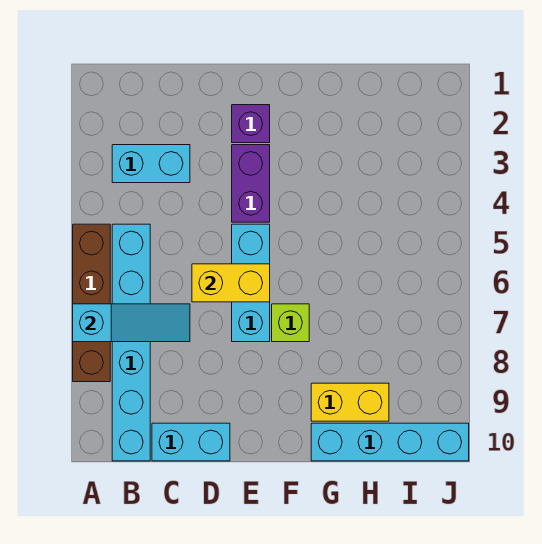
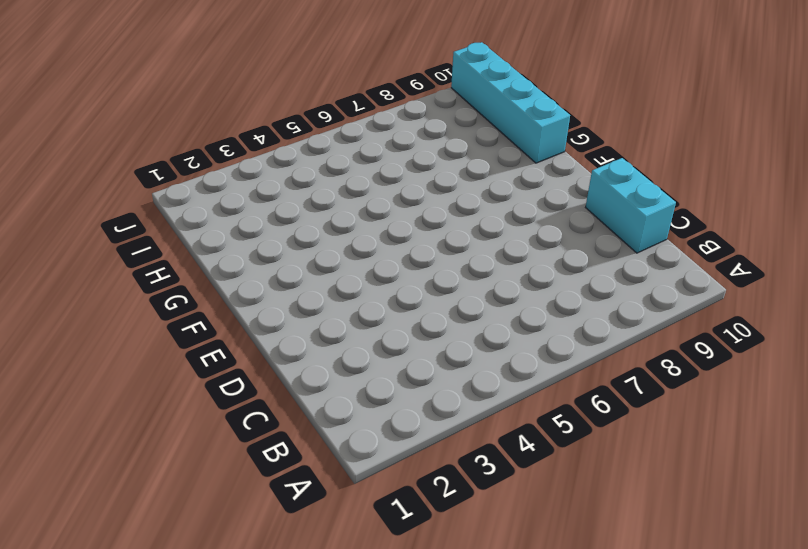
none -> brown brick A5:A8 level 1
none -> cyan brick B3:C3 level 1
none -> cyan brick B5:B10 level 1

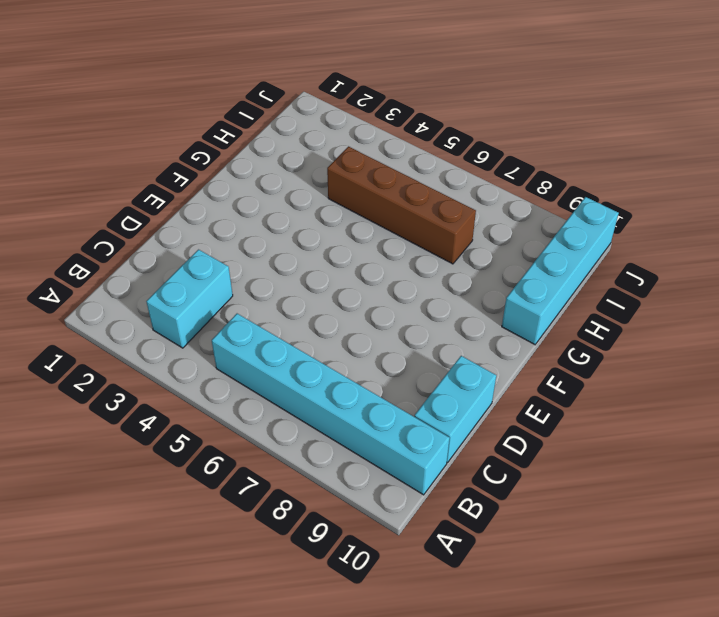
brown brick H4:H7 level 1 -> brown brick A5:A8 level 1
none -> purple brick E2 level 1
none -> purple brick E3:E4 level 1
none -> cyan brick E5:E7 level 1

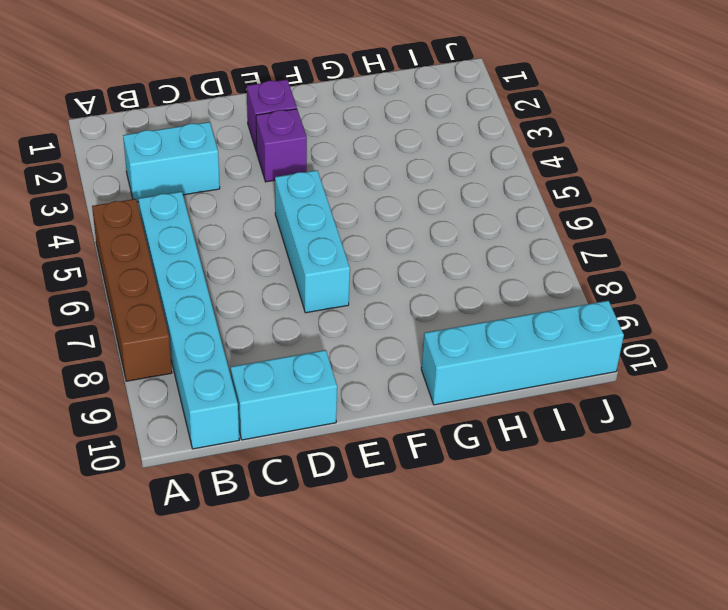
purple brick E3 level 1 -> purple brick E3:E4 level 1
none -> lime brick F7 level 1
none -> yellow brick G9:H9 level 1
none -> cyan slope A7:C7 level 2 top A

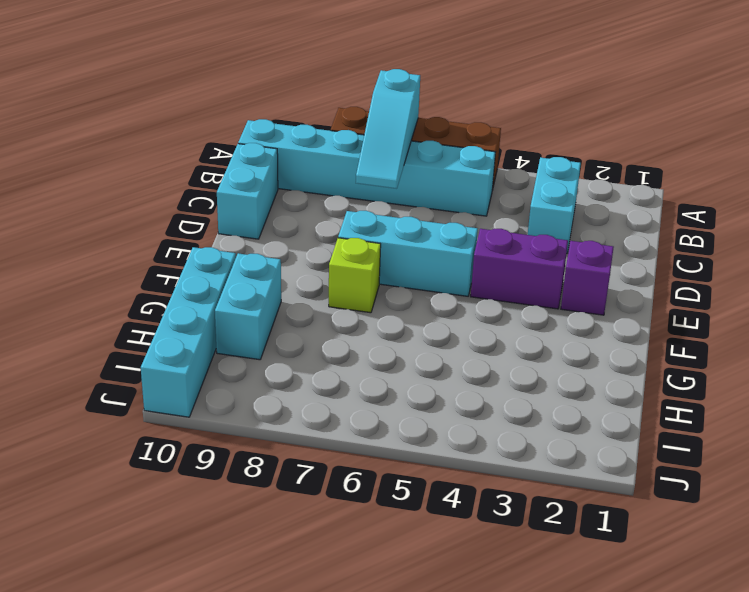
cyan brick G9:H9 level 1 -> yellow brick G9:H9 level 1
none -> yellow brick D6:E6 level 2

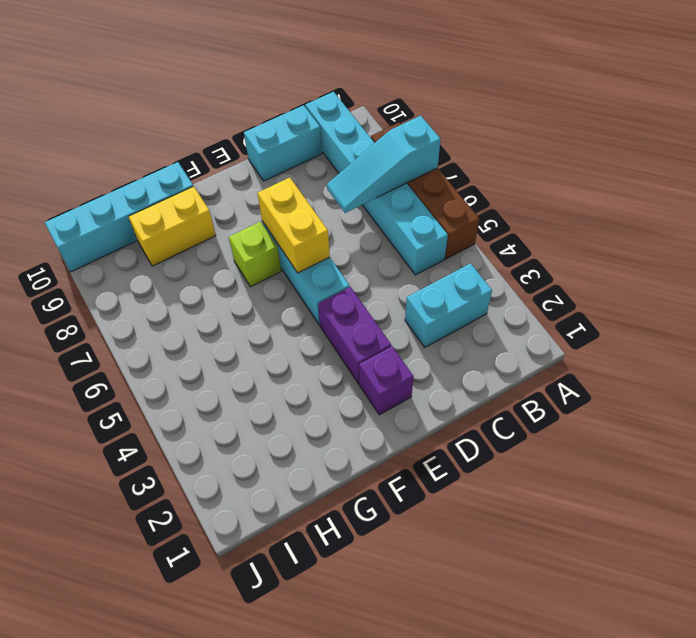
yellow brick E6:E7 level 2 -> yellow brick D6:E6 level 2

